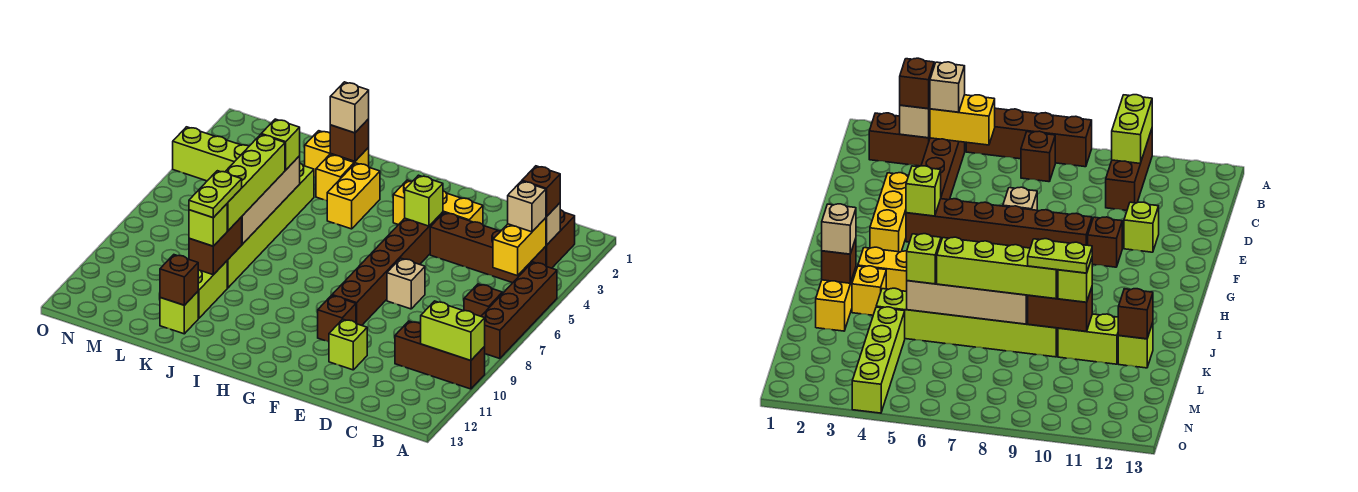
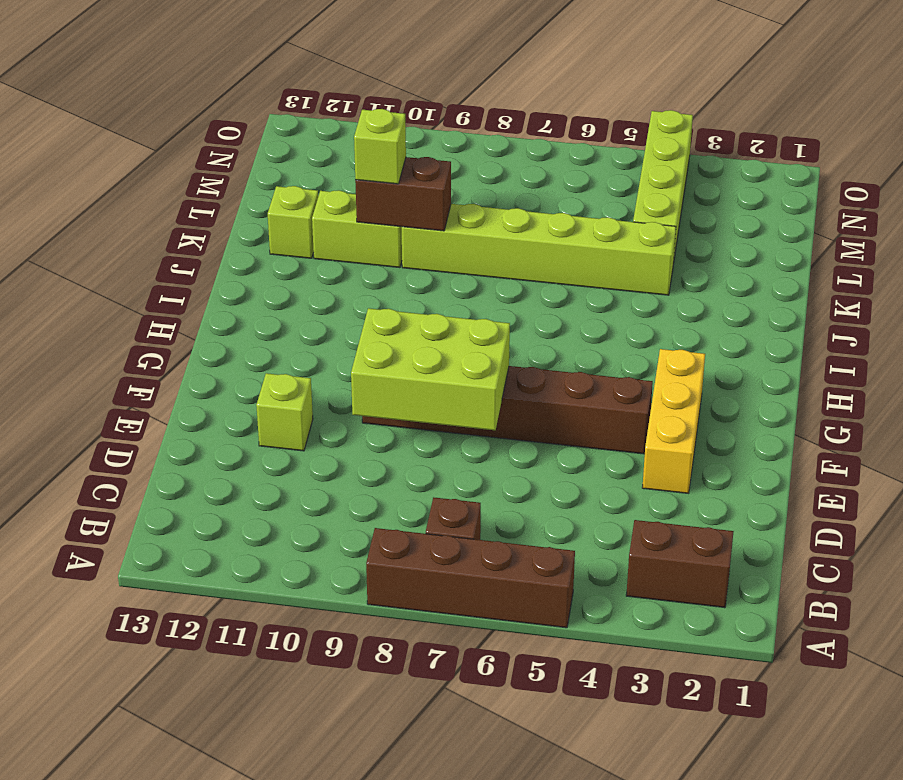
lime brick E7:F9 level 2 -> none
none -> brown brick A10:C10 level 1
none -> brown brick B4:E4 level 1
none -> tan brick E7 level 1
none -> brown brick F10 level 1

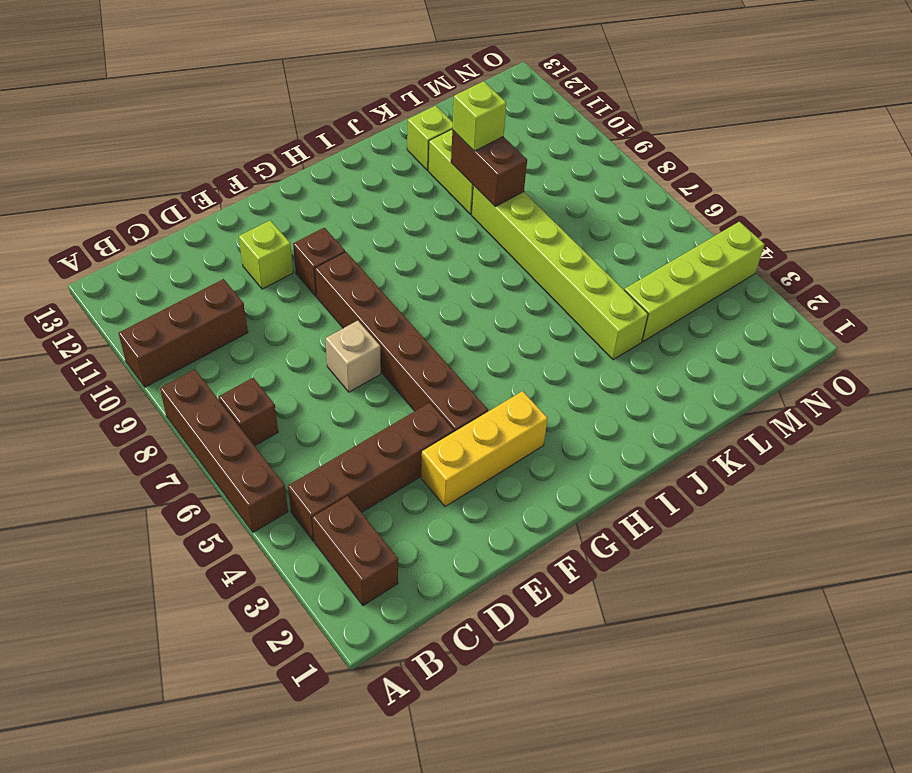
none -> yellow brick I3:I4 level 1
none -> yellow brick J2:K2 level 1
none -> yellow brick J3 level 1
none -> lime brick A10:B10 level 2

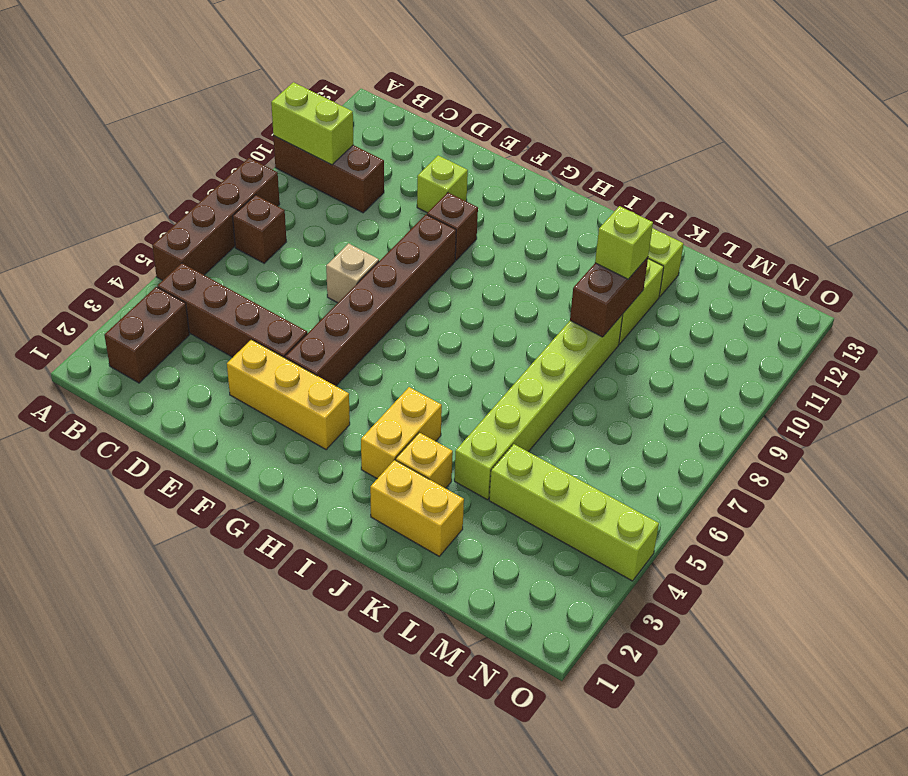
none -> tan brick B3 level 2
none -> yellow brick B4:B5 level 2
none -> lime brick F4 level 2
none -> brown brick J2 level 2

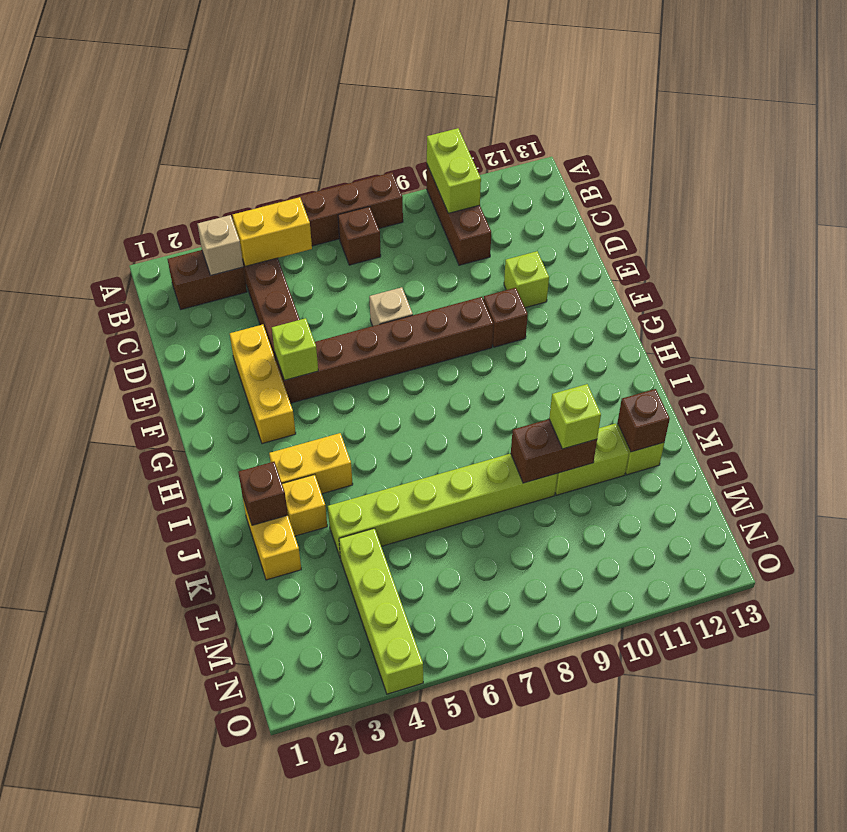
none -> tan brick K5:K8 level 2
none -> brown brick B3 level 3
none -> tan brick B4 level 3
none -> tan brick J2 level 3

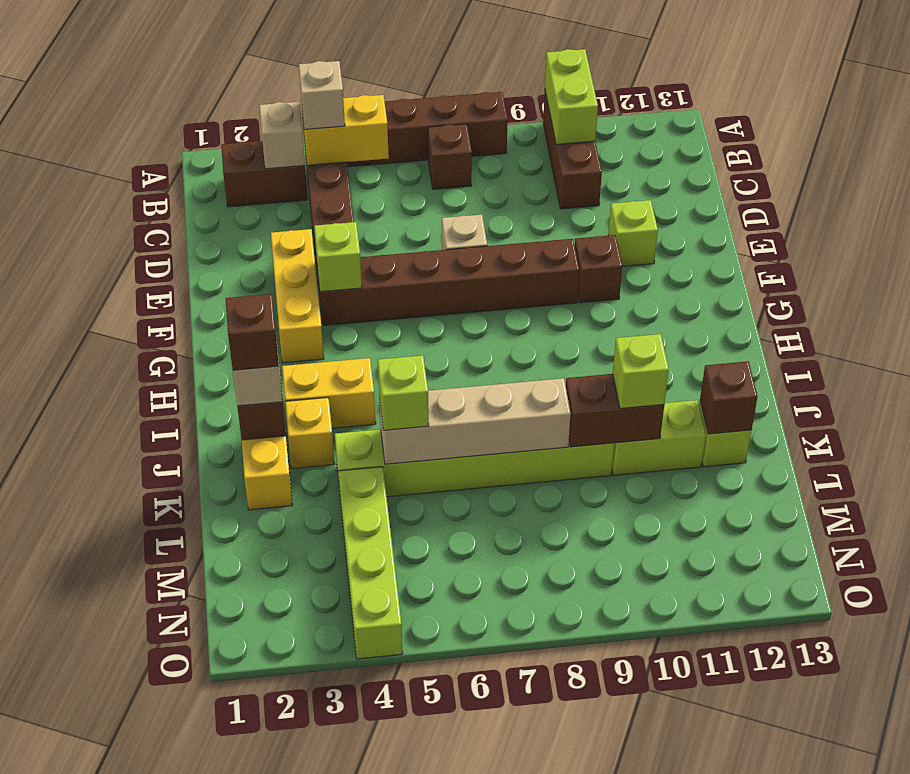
brown brick J2 level 4 -> brown brick B3 level 3
none -> lime brick K6:K9 level 3
none -> lime plate K9:K10 level 4

